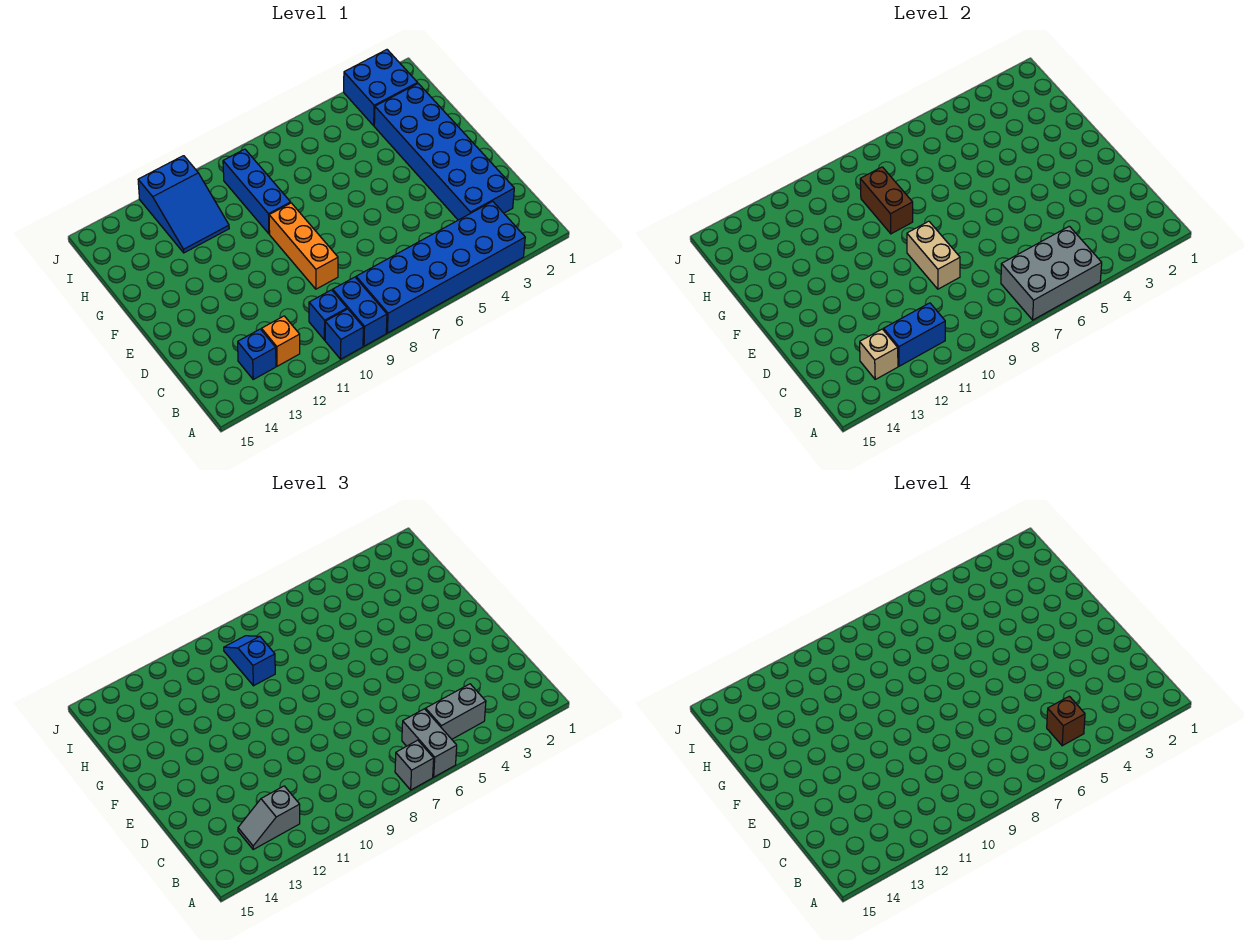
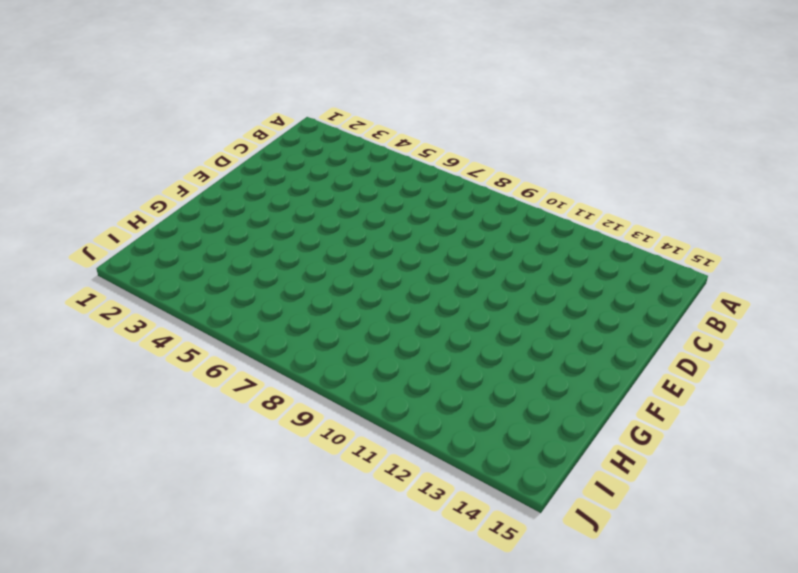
none -> blue brick A3:B8 level 1
none -> blue brick A9:B9 level 1
none -> blue brick A10 level 1

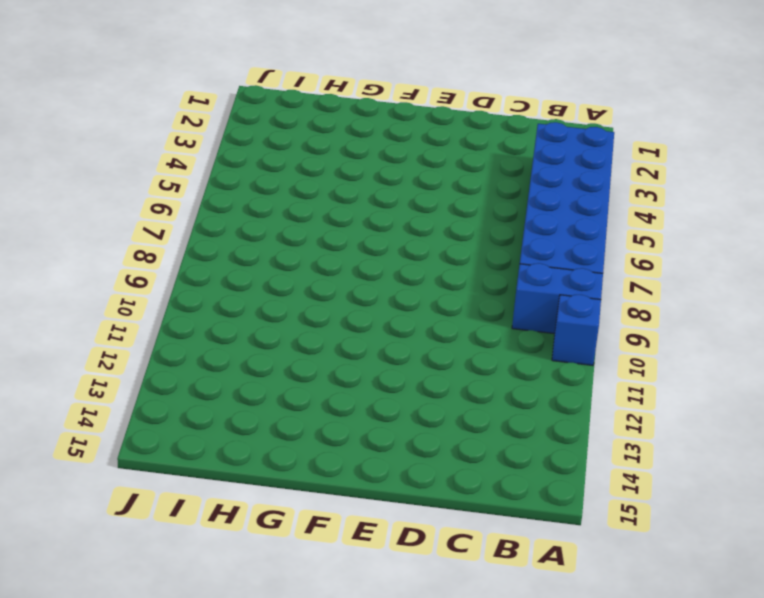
none -> blue brick B10 level 1
none -> orange brick B12 level 1
none -> blue brick B13 level 1

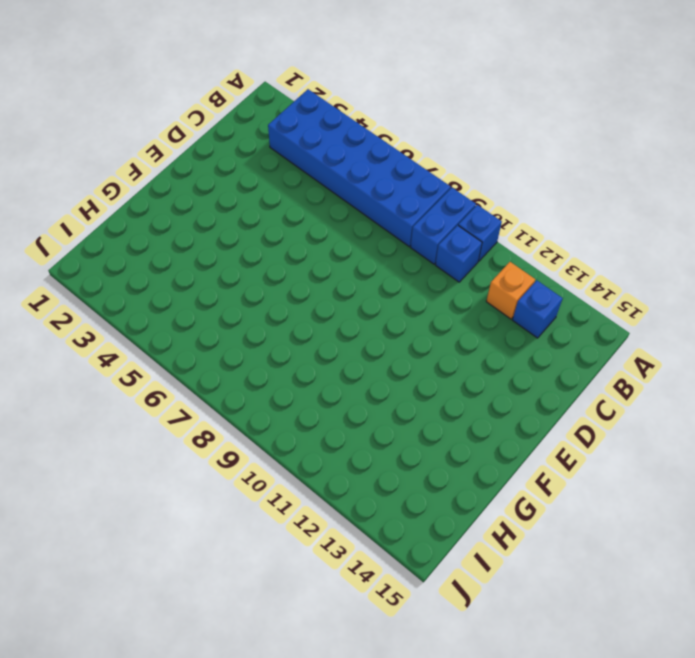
none -> blue brick C2:H3 level 1
none -> orange brick D9:F9 level 1
none -> blue brick G9:I9 level 1

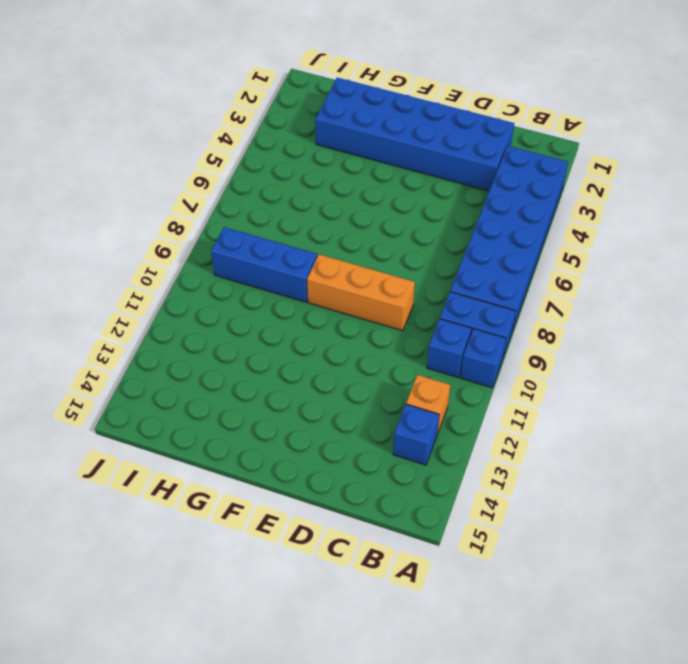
none -> blue slope H11:J12 level 1 top J
none -> blue brick I2:J3 level 1
none -> grey brick A5:B7 level 2

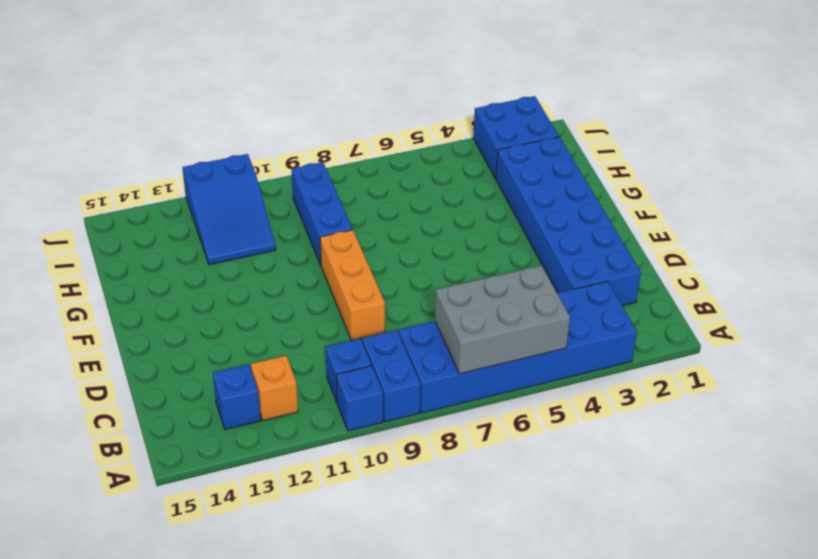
none -> blue brick B11:B12 level 2
none -> tan brick B13 level 2
none -> tan brick D9:E9 level 2

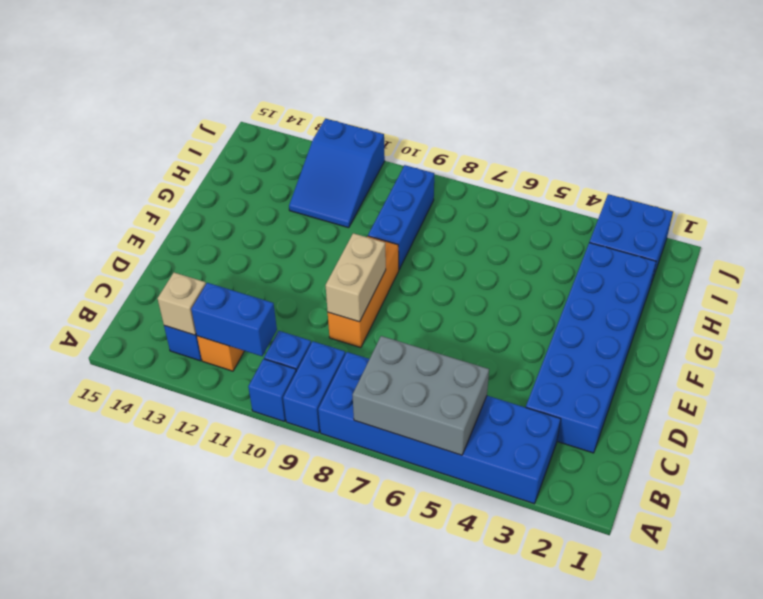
none -> brown brick G9:H9 level 2
none -> grey brick A6:B6 level 3
none -> grey brick A7 level 3

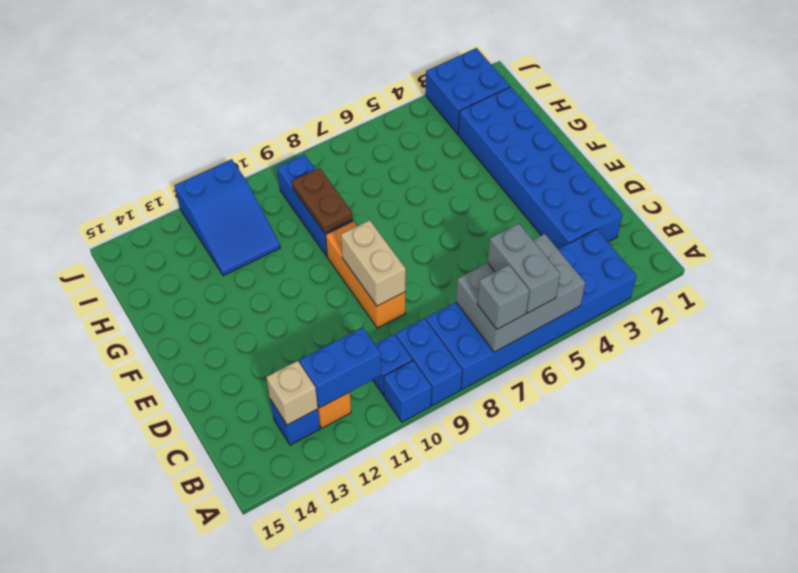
brown plate G9:H9 level 2 -> brown brick G9:H9 level 2
none -> grey brick B4:B5 level 3
none -> grey slope B12:B13 level 3 top 12
none -> blue slope H9:I9 level 3 top H

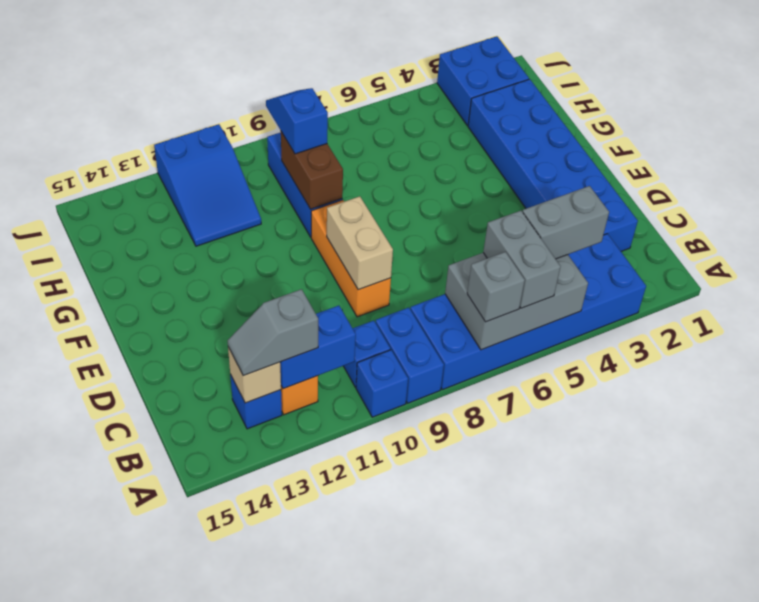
none -> brown brick B5 level 4

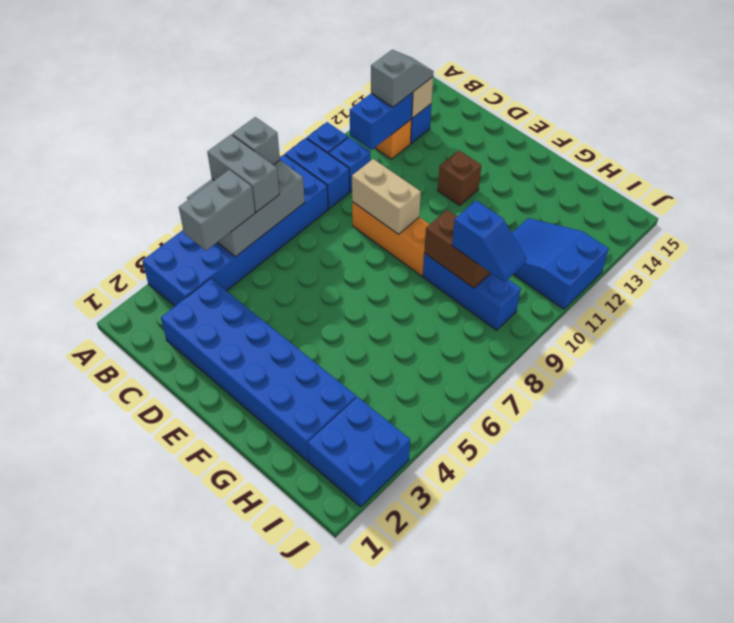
brown brick E12 level 1 -> brown brick B5 level 4

